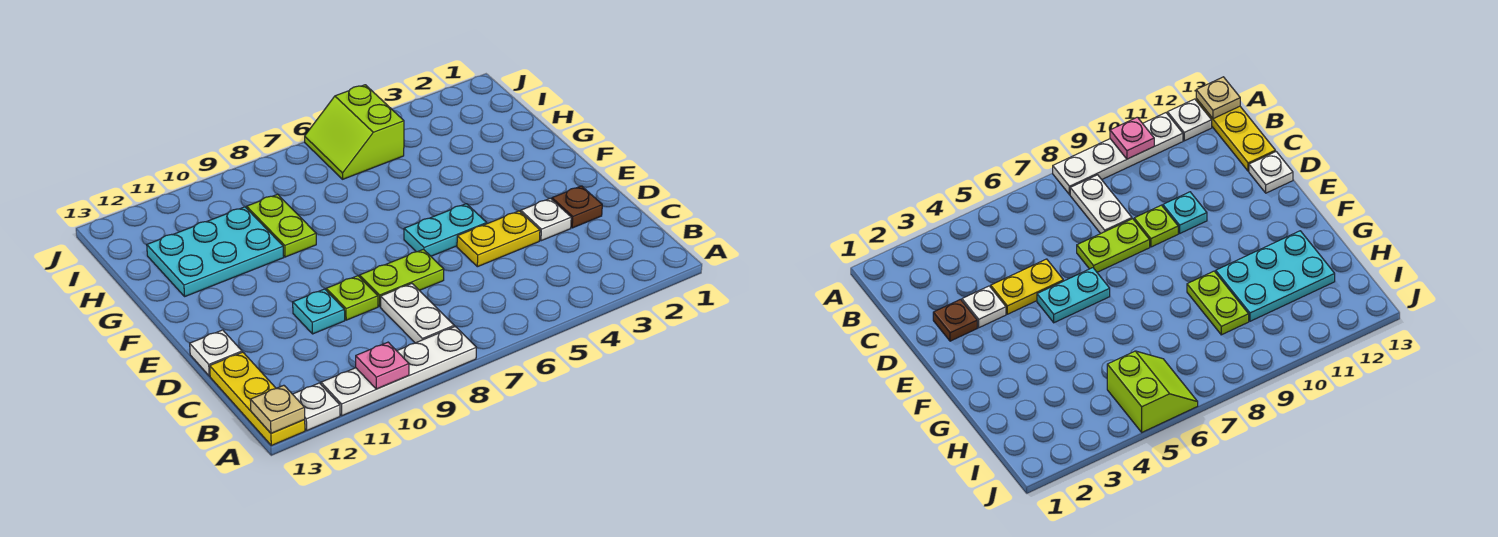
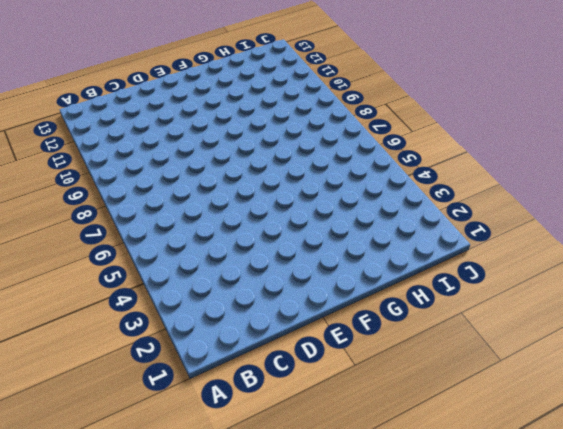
none -> white plate A8:A11 level 1
none -> white plate A12 level 1
none -> yellow plate A13:C13 level 1

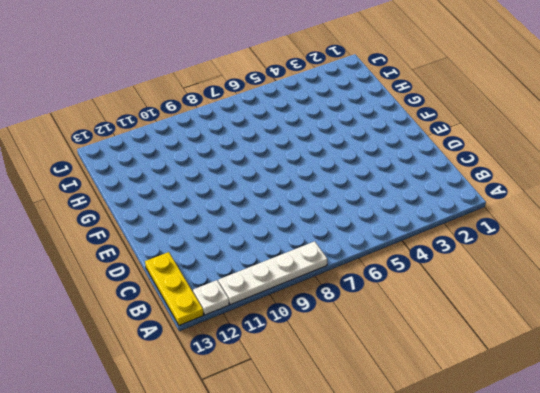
none -> white plate B8:C8 level 1
none -> brown plate D2 level 1
none -> white plate D3 level 1

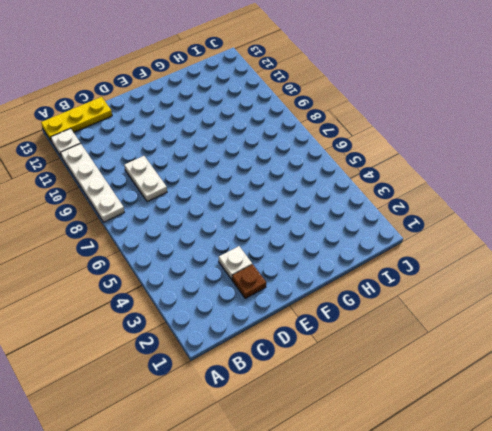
white plate C8:C9 level 1 -> white plate B8:C8 level 1
none -> yellow plate D4:D5 level 1
none -> lime plate D7:D8 level 1
none -> lime plate D9 level 1

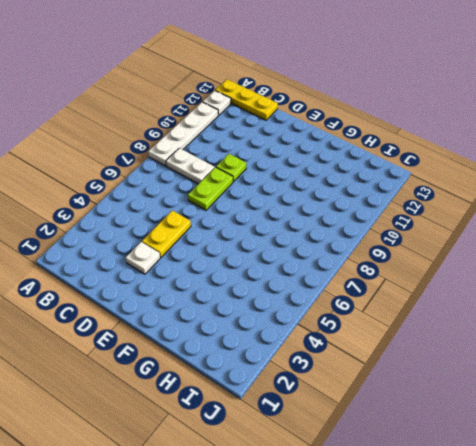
none -> brown plate D2 level 1
none -> cyan plate D10 level 1
none -> white plate D13 level 1

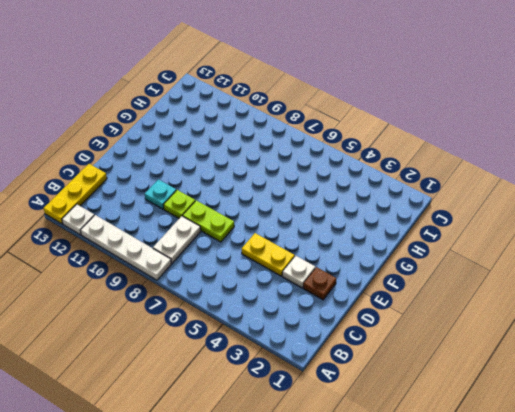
none -> white plate D13 level 1
none -> cyan plate E5:E6 level 1
none -> lime plate G9:H9 level 1

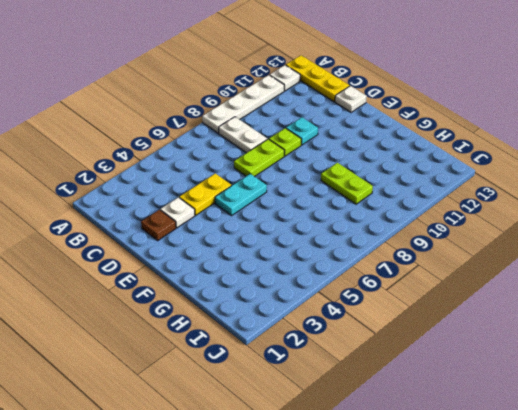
none -> cyan plate G10:H12 level 1
none -> lime slope I5:J6 level 1 top 5
none -> pink plate A10 level 2

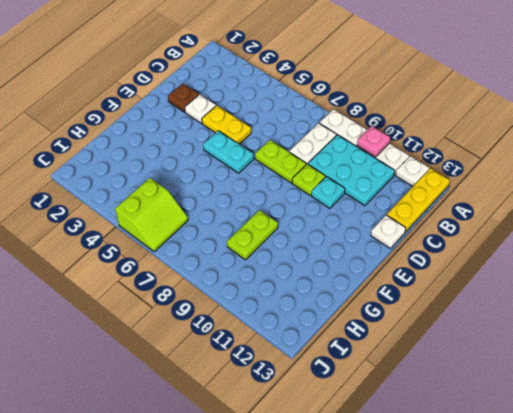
cyan plate B9:C11 level 1 -> cyan plate G10:H12 level 1
none -> tan plate A13 level 2

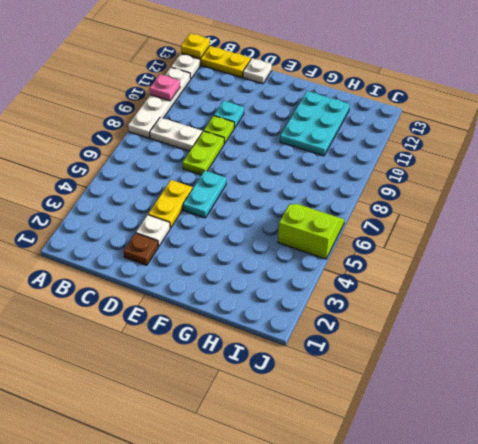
yellow plate A13 level 2 -> tan plate A13 level 2
none -> lime plate G9:H9 level 1

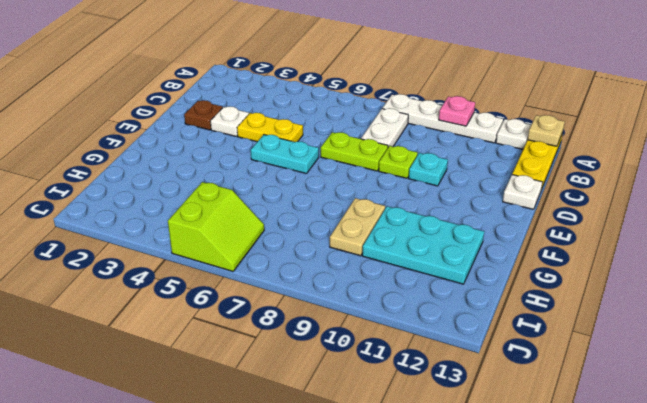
tan plate G9:H9 level 1 -> lime plate G9:H9 level 1

